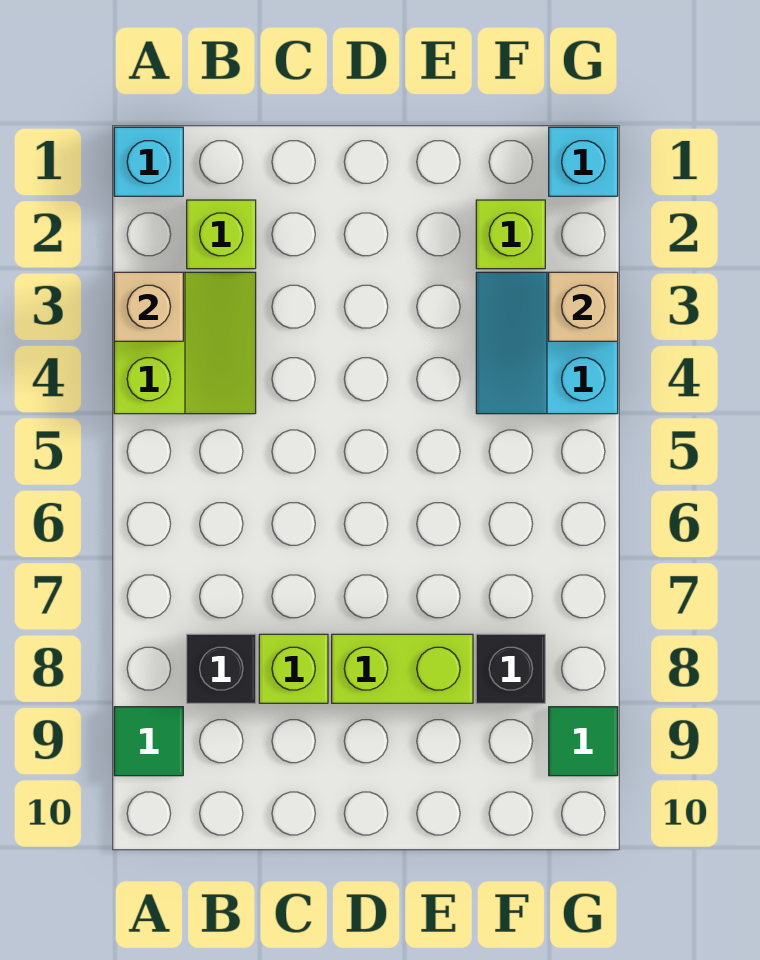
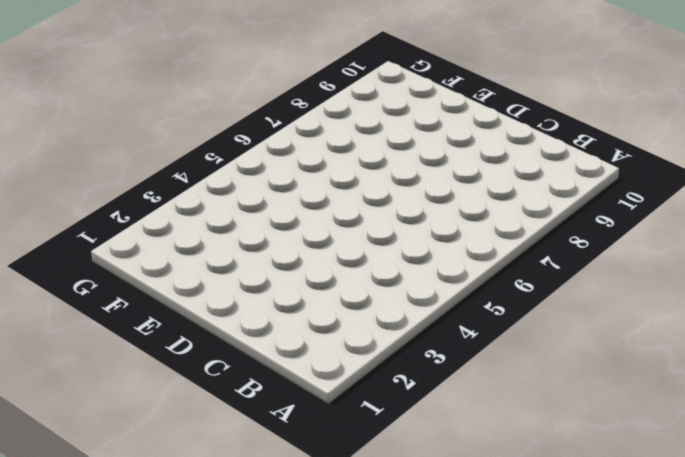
none -> cyan brick A1 level 1
none -> lime slope A3:B4 level 1 top A
none -> green tile A9 level 1

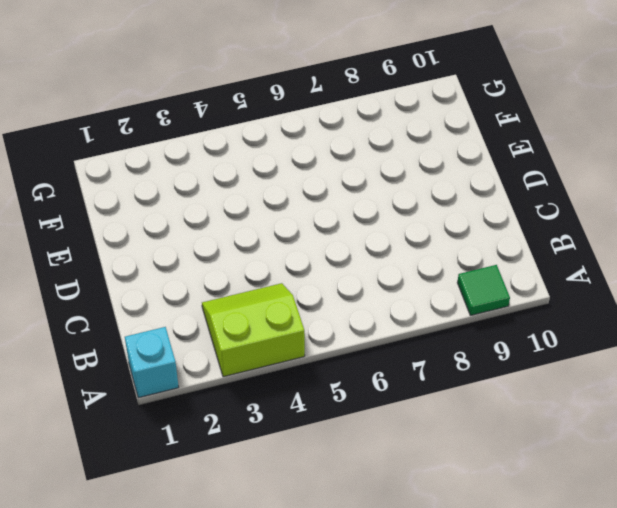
none -> lime brick B2 level 1
none -> black brick B8 level 1
none -> lime brick C8 level 1

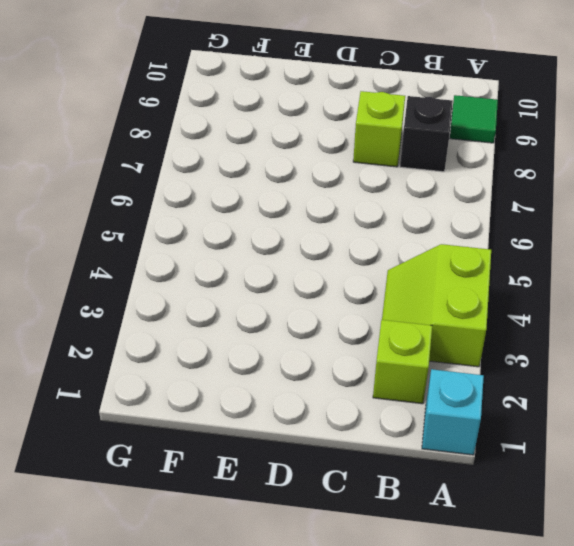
none -> lime brick D8:E8 level 1
none -> lime brick F2 level 1
none -> cyan slope F3:G4 level 1 top G

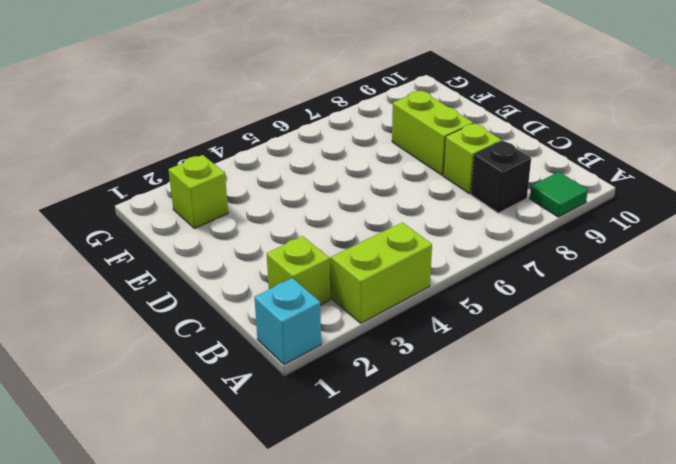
none -> cyan slope F3:G4 level 1 top G
none -> black brick F8 level 1
none -> cyan brick G1 level 1

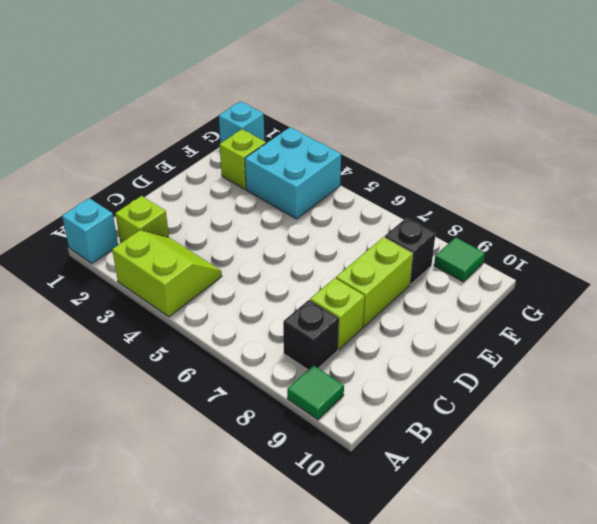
cyan brick F3:G4 level 1 -> cyan slope F3:G4 level 1 top G
none -> tan brick A3 level 2
none -> tan brick G3 level 2

